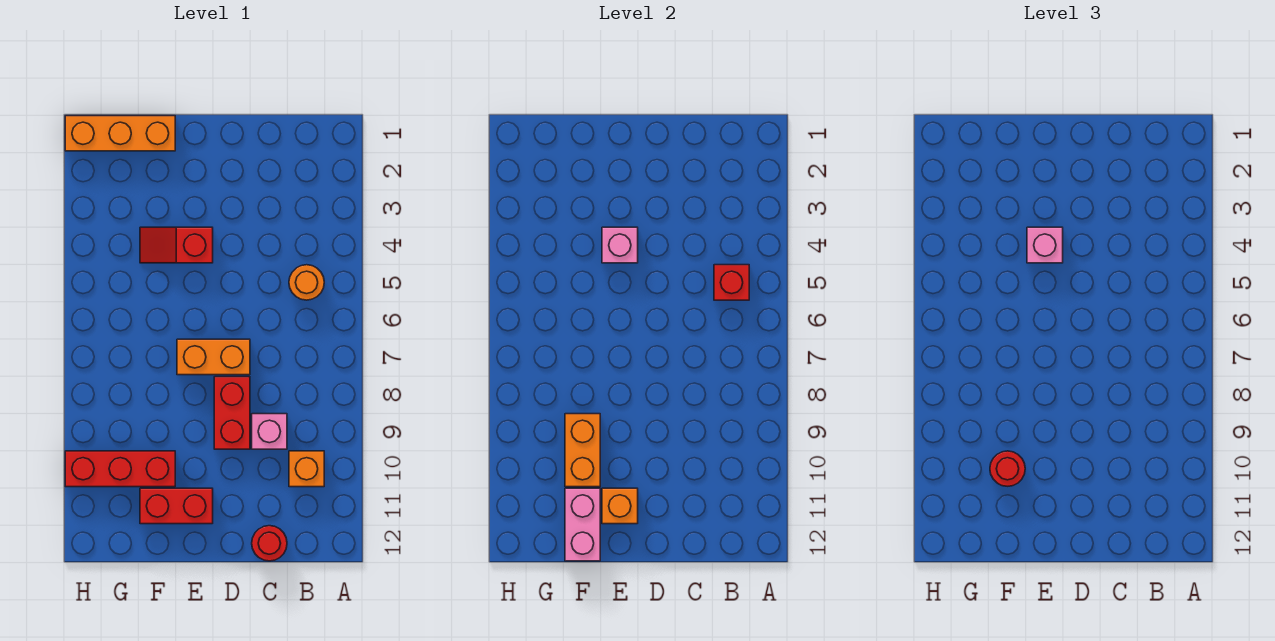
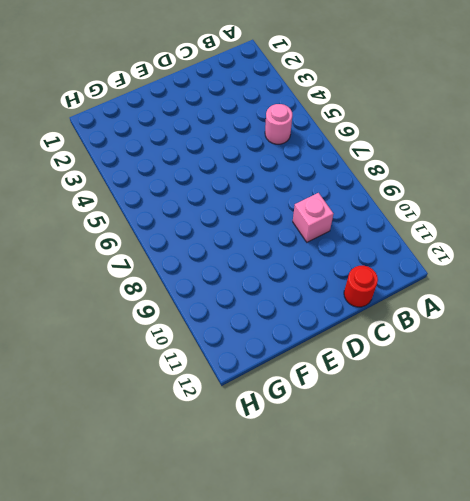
pink round brick B5 level 1 -> orange round brick B5 level 1
none -> orange brick B10 level 1
none -> orange brick D7:E7 level 1
none -> red brick D8:D9 level 1

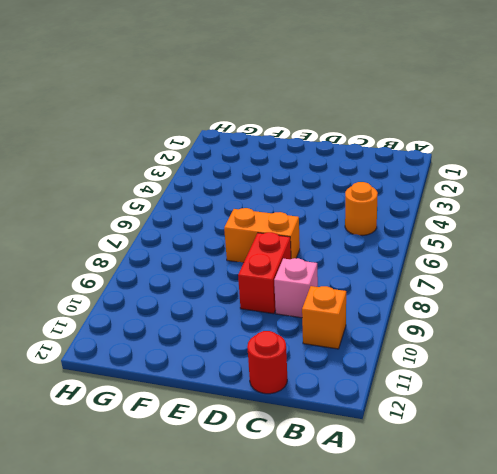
none -> red slope E4:F4 level 1 top E
none -> red brick E11:F11 level 1
none -> orange brick F1:H1 level 1

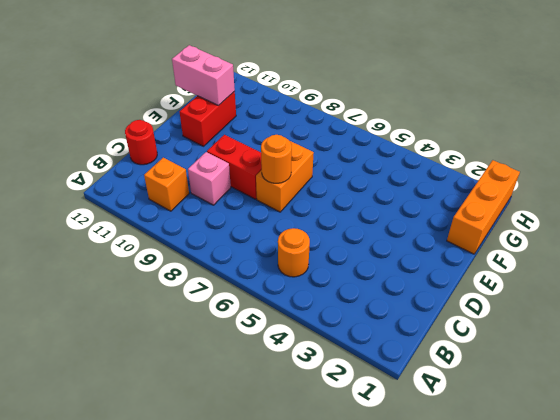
orange round brick D7 level 2 -> none
none -> red slope E4:F4 level 1 top E
none -> red brick F10:H10 level 1
none -> red brick B5 level 2

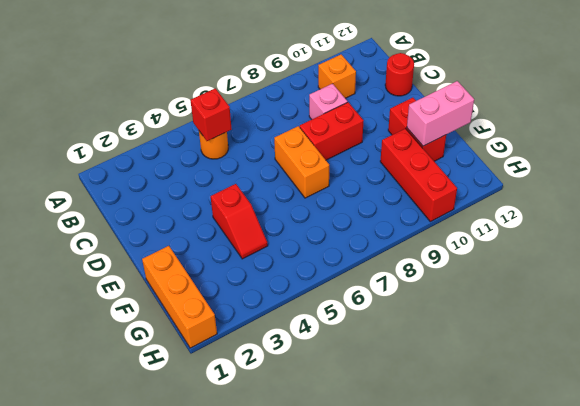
none -> pink brick E4 level 2
none -> orange brick E11 level 2
none -> orange brick F9:F10 level 2

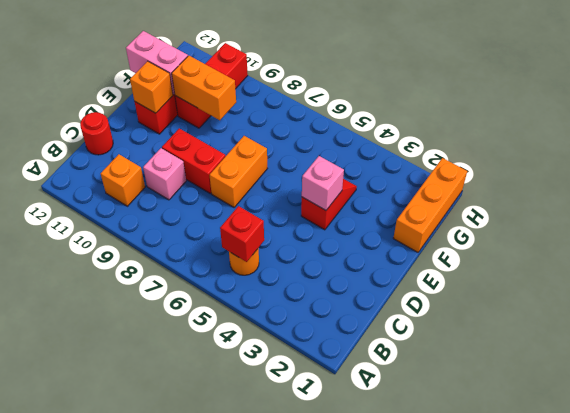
none -> pink brick E4 level 3
none -> red round brick F10 level 3

